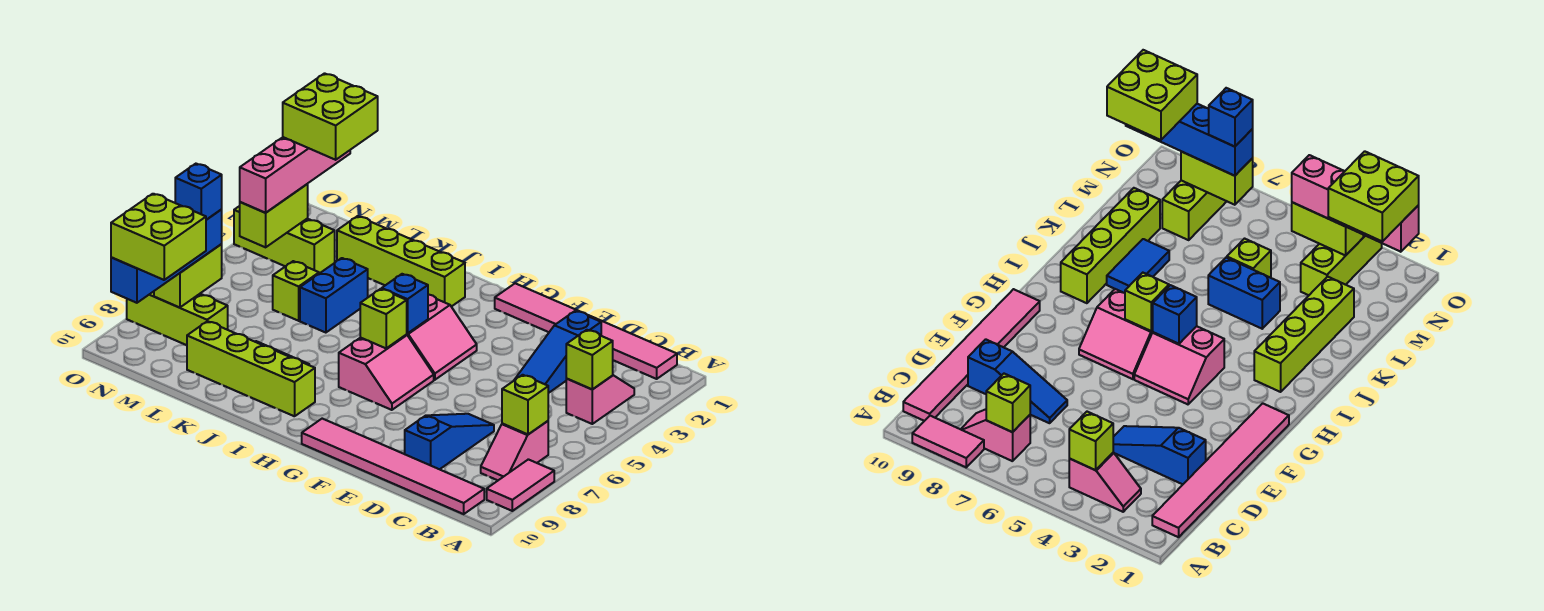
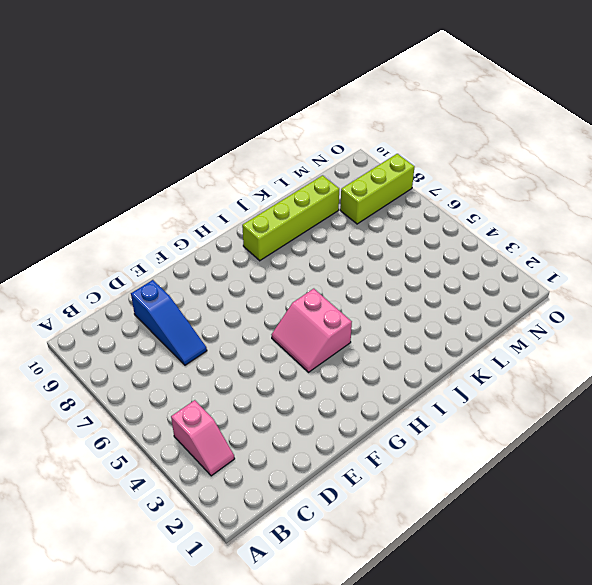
none -> pink tile A8:A9 level 1
none -> pink tile B1:G1 level 1
none -> pink slope B7:B8 level 1 top 7

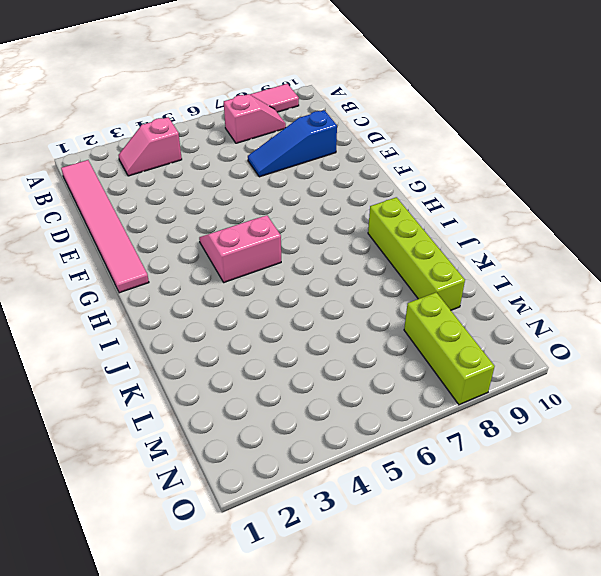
none -> pink tile B10:G10 level 1
none -> blue slope D2:D4 level 1 top 2
none -> pink slope G6:H7 level 1 top H

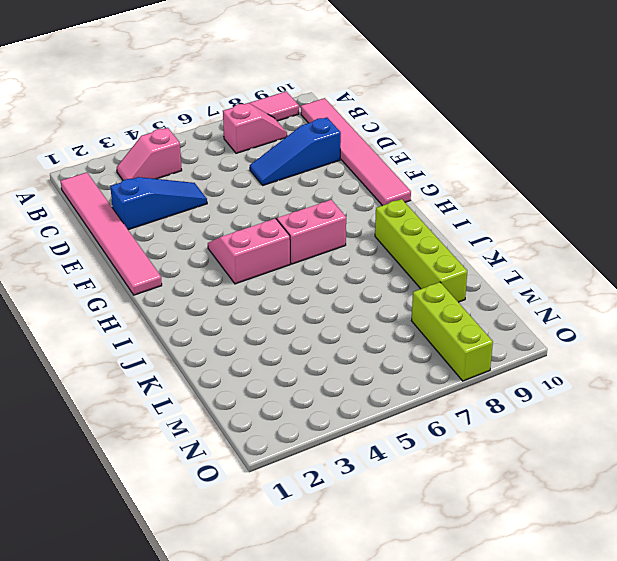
none -> lime brick I2:L2 level 1
none -> blue tile J8:K8 level 1
none -> blue brick K4:K5 level 1

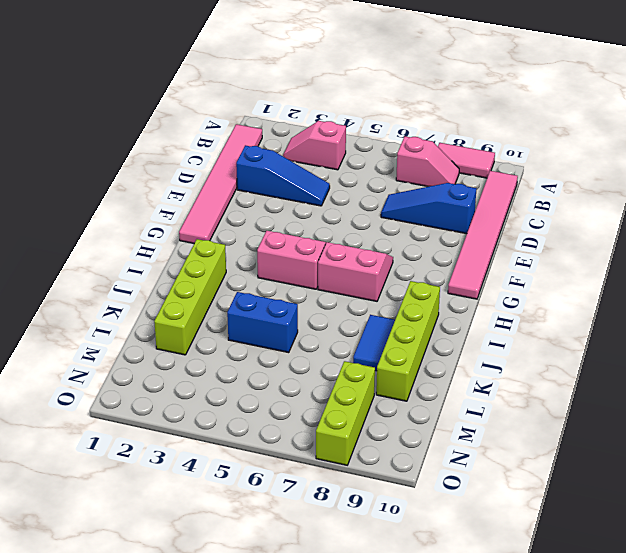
none -> lime brick L5 level 1
none -> lime brick M3:O3 level 1
none -> lime brick B4 level 2

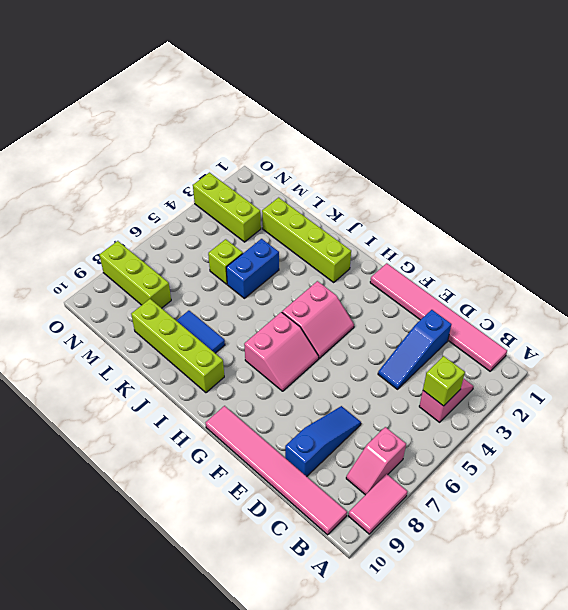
none -> lime brick B7 level 2
none -> blue brick H5 level 2
none -> lime brick H6 level 2

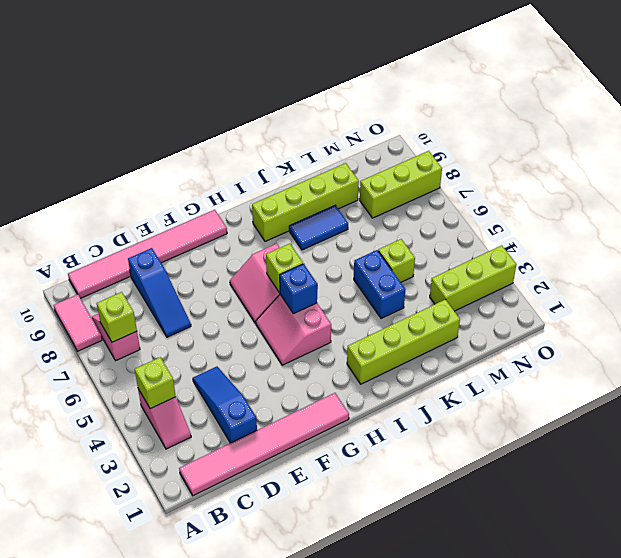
none -> lime brick N3:N4 level 2
none -> lime brick N7:N8 level 2
none -> pink brick N1:N4 level 3

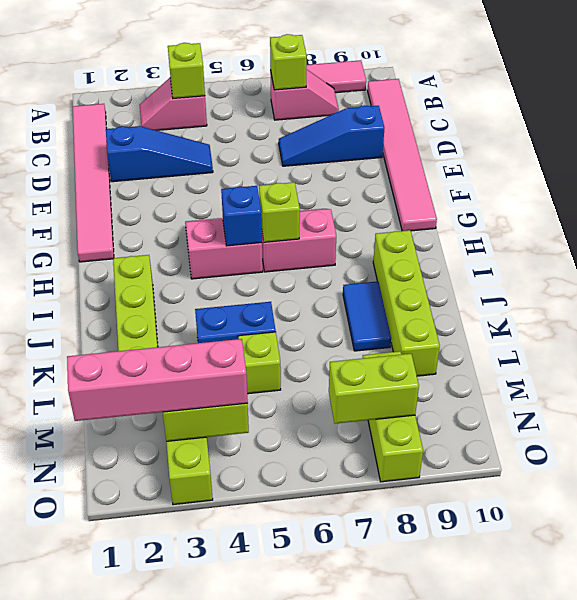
none -> blue brick N7:N10 level 3
none -> lime brick M1:N2 level 4
none -> lime brick M9:N10 level 4

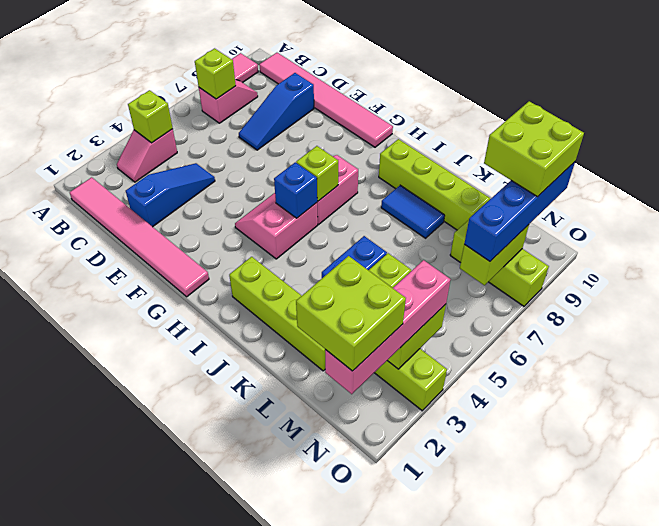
none -> blue brick N7 level 4

